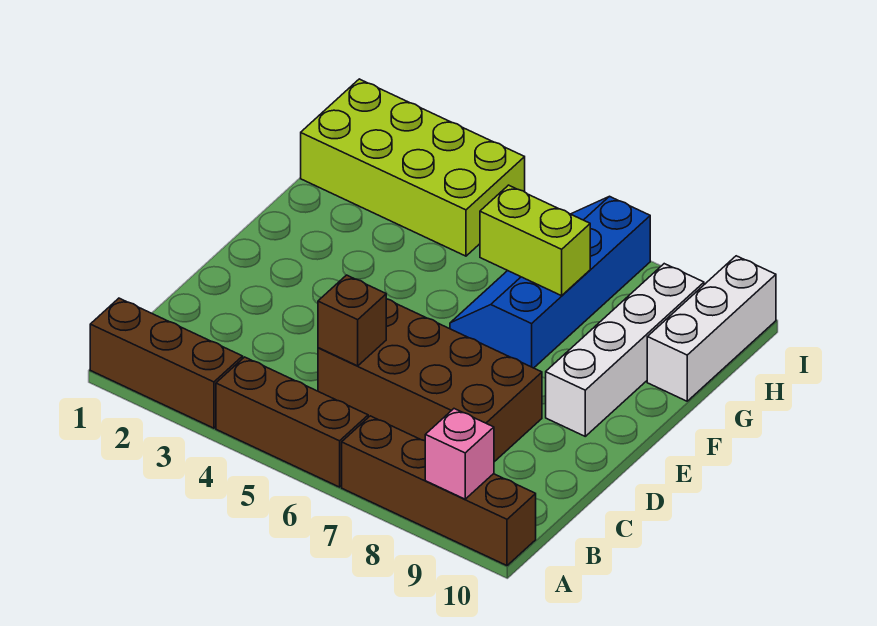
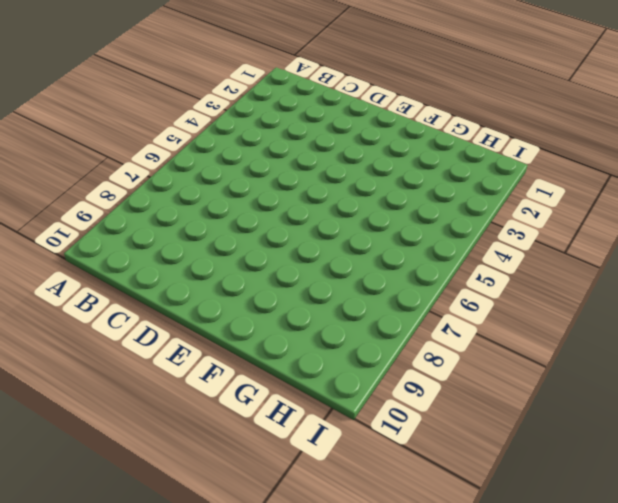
none -> brown brick A1:A3 level 1
none -> brown brick A4:A6 level 1

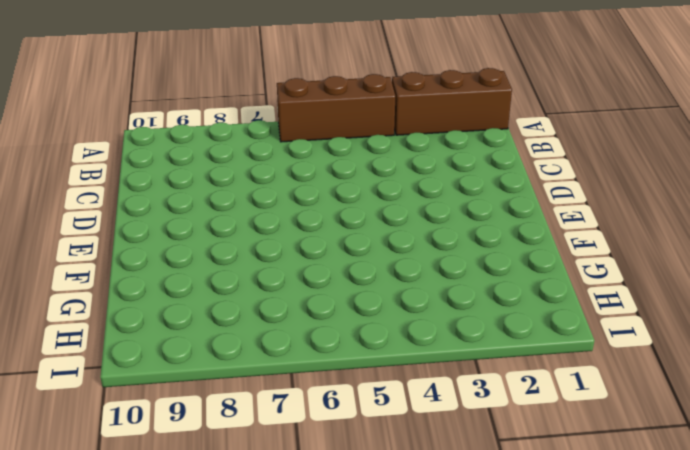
none -> brown brick A7:A10 level 1
none -> brown brick C5:D8 level 1

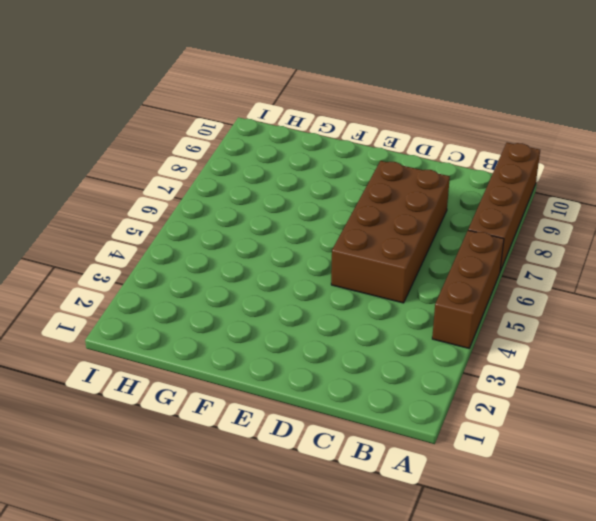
none -> brown brick A1:A3 level 1
none -> white brick E9:H9 level 1

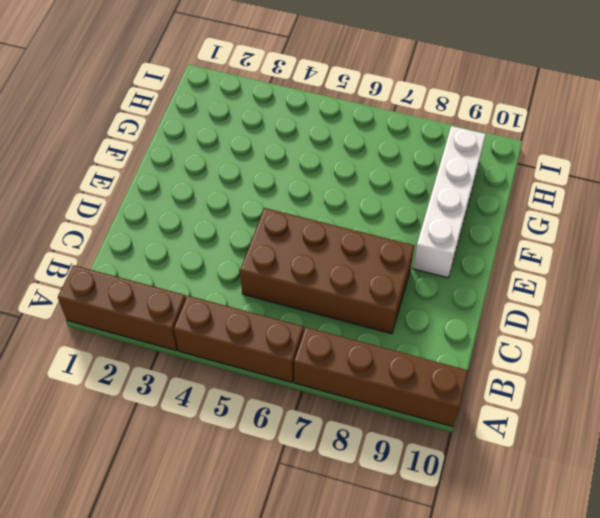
none -> blue slope F6:I7 level 1 top 7
none -> white brick G10:I10 level 1

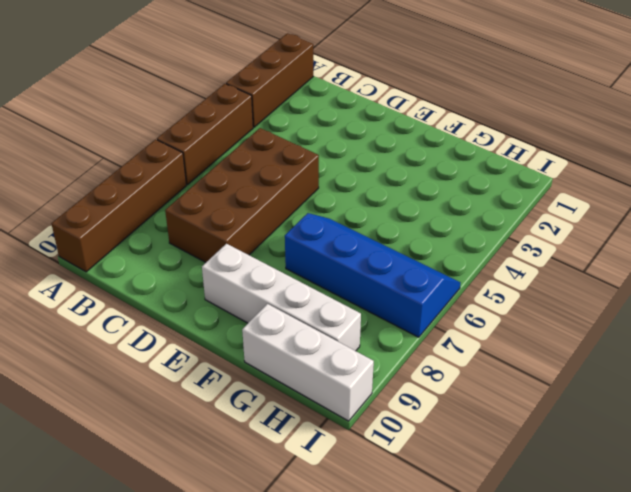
none -> lime brick H1:I4 level 1
none -> pink brick A9 level 2

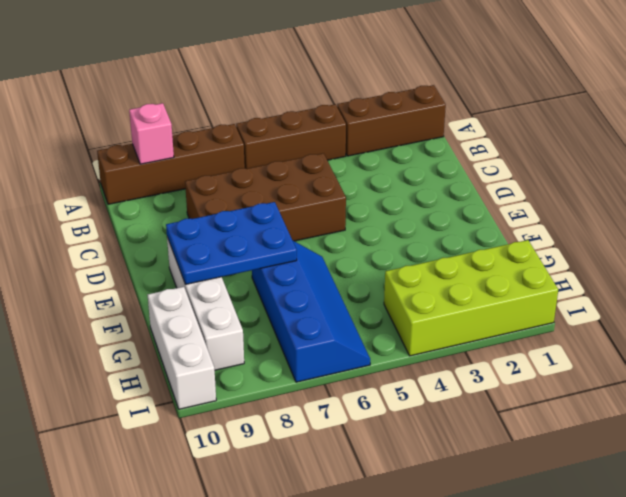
blue plate E7:F9 level 2 -> none
none -> brown brick C5 level 2
none -> lime brick G6:G7 level 2

